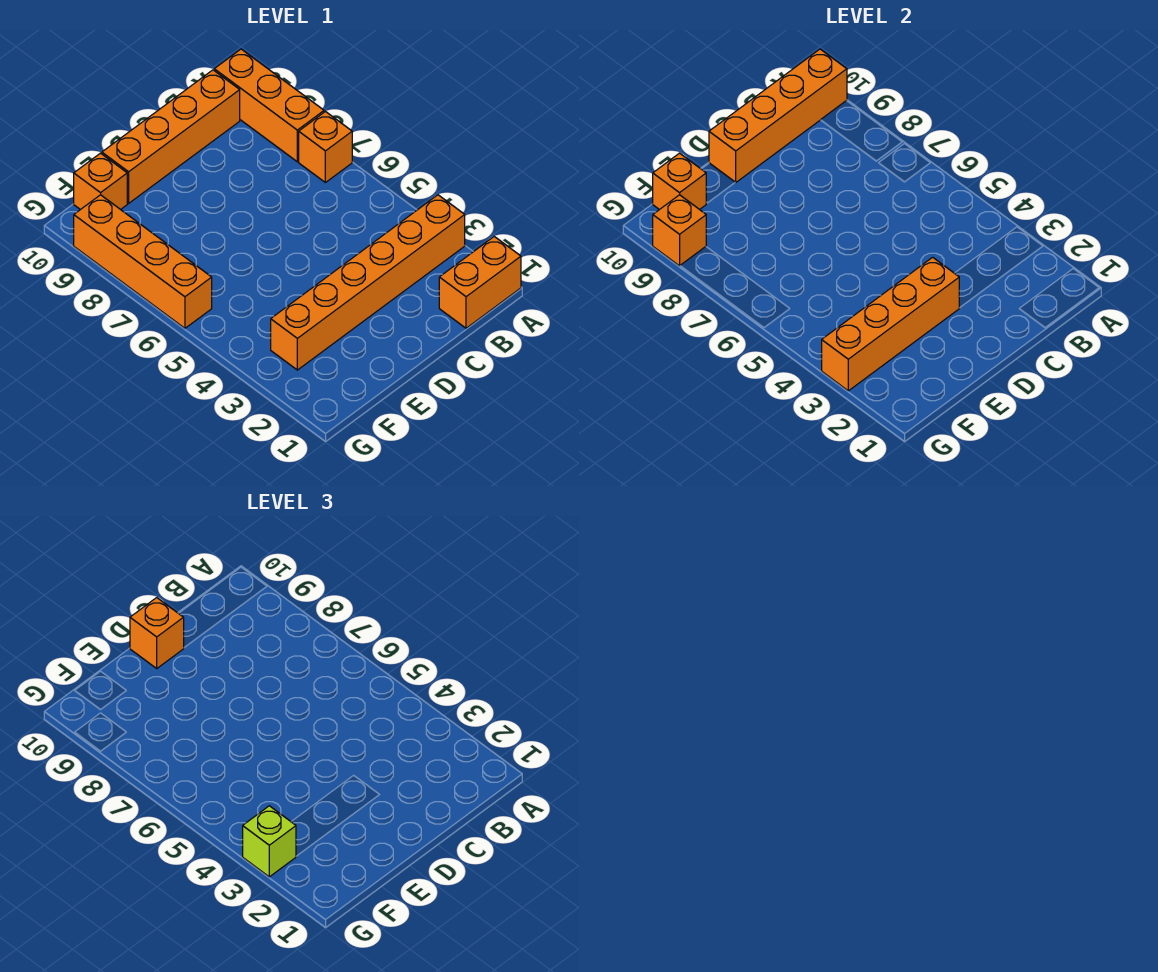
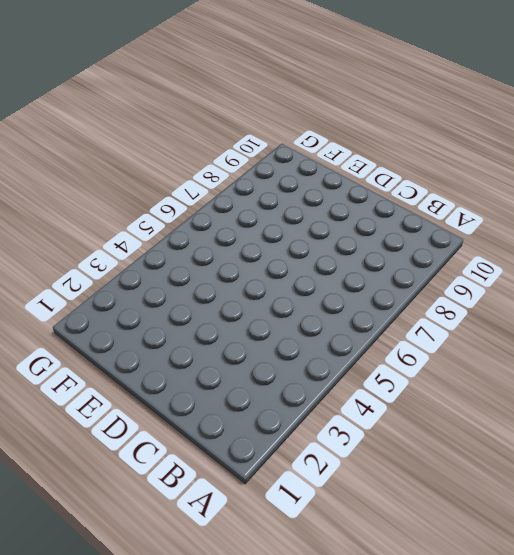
none -> orange brick A1:B1 level 1
none -> orange brick A3:F3 level 1
none -> orange brick A7 level 1

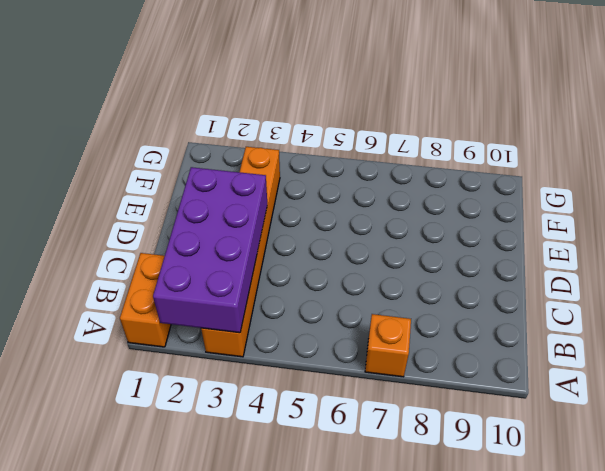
purple brick A2:D3 level 2 -> orange brick D3:G3 level 2
none -> orange brick A8:A10 level 1
none -> orange brick B10:E10 level 1
none -> orange brick F10 level 1

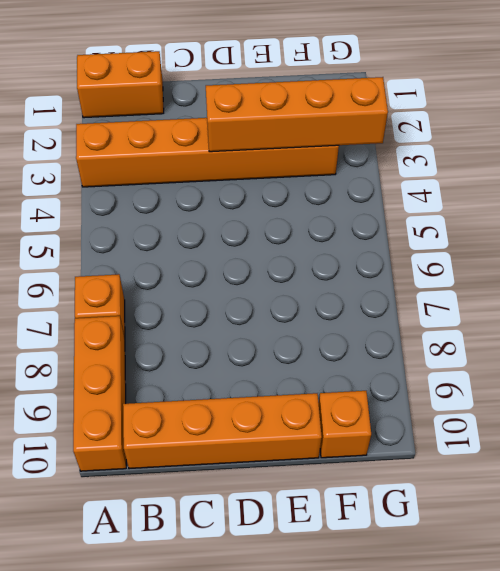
none -> orange brick G6:G9 level 1
none -> orange brick A10:D10 level 2
none -> orange brick F10 level 2

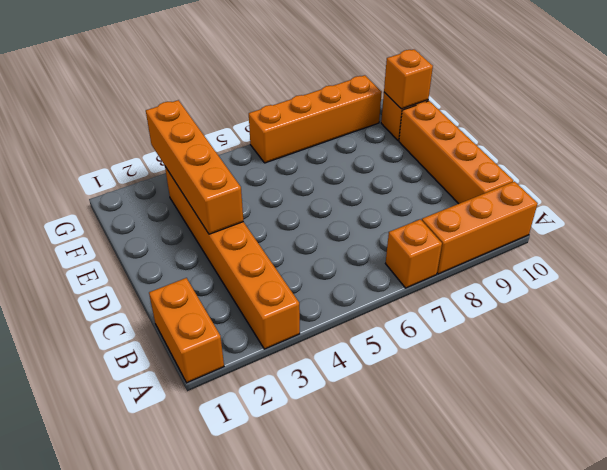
none -> orange brick A10:D10 level 2
none -> orange brick G9 level 2
none -> orange brick D10 level 3

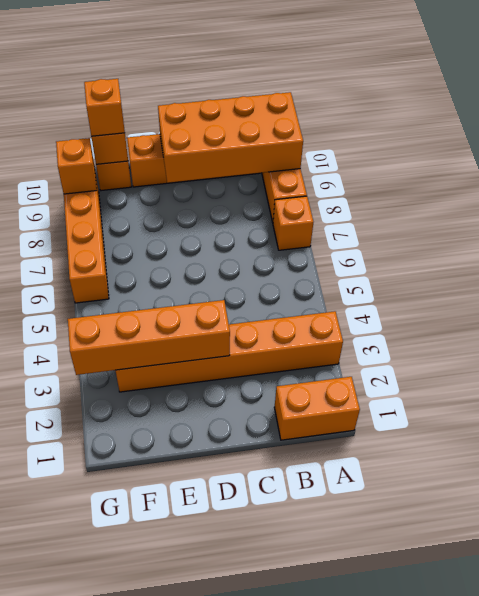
orange brick A9:D10 level 2 -> orange brick A10:D10 level 2
orange brick F10 level 3 -> orange brick D10 level 3
none -> lime brick G3 level 3

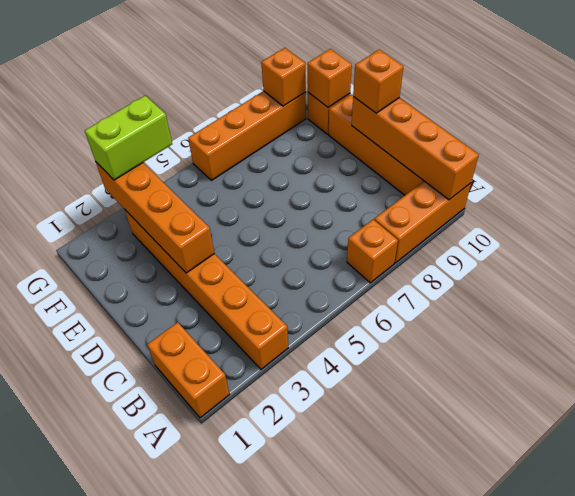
lime brick G3:G4 level 3 -> lime brick G3 level 3

